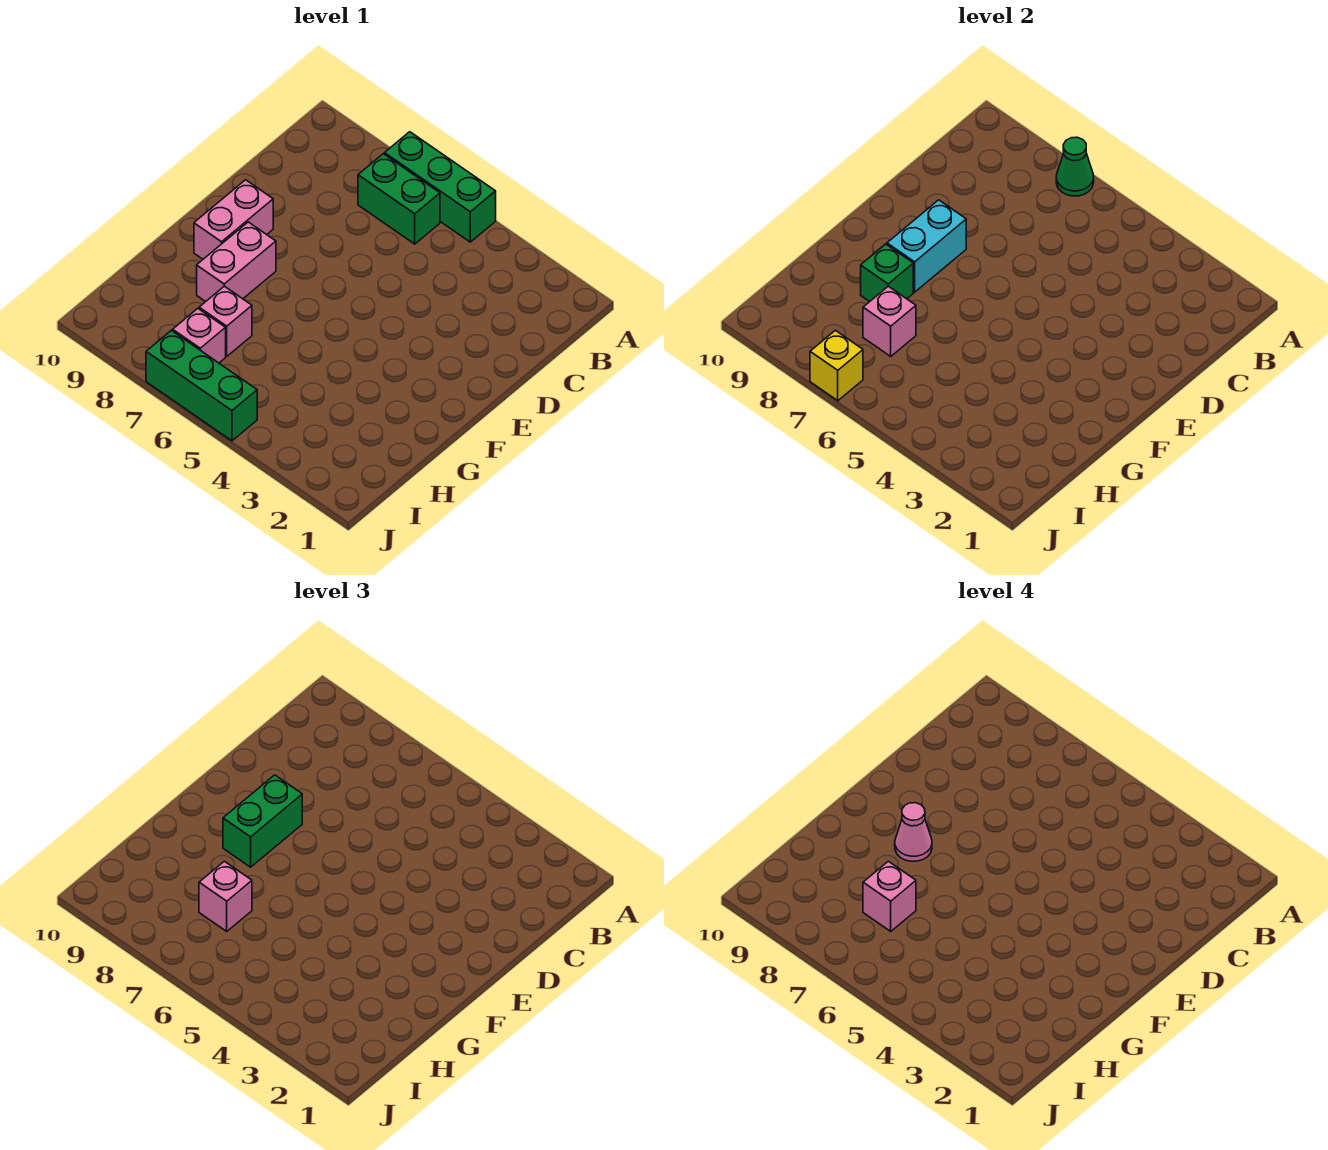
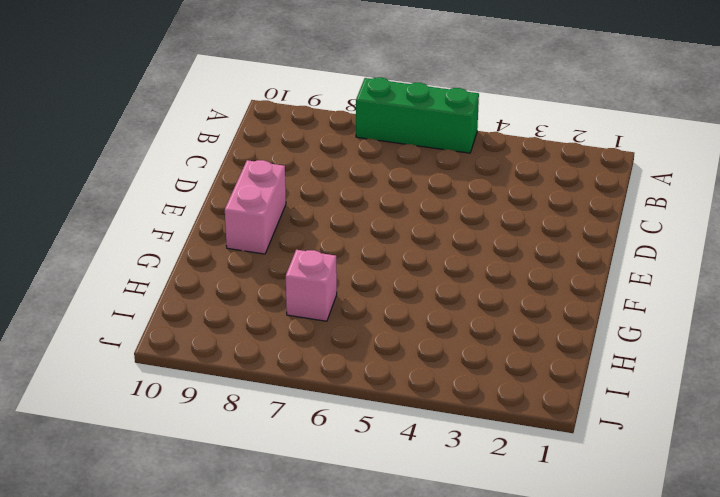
none -> green brick B6:B7 level 1
none -> pink brick F8:G8 level 1
none -> pink brick I7 level 1

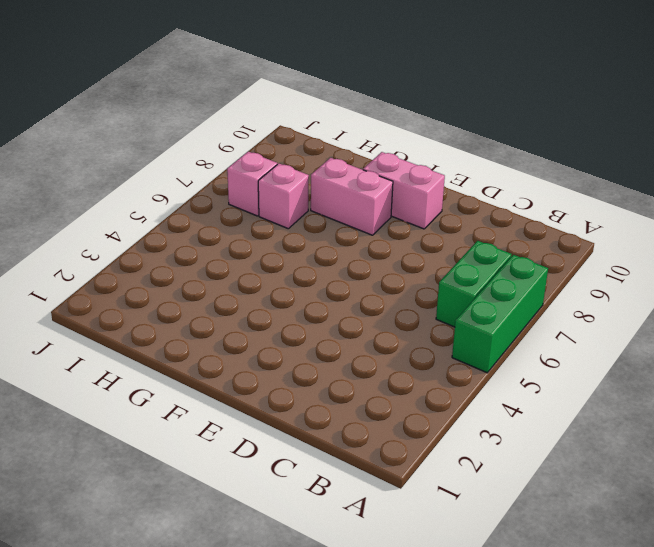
none -> green brick J5:J7 level 1
none -> green cone A7 level 2
none -> cyan brick E8:F8 level 2

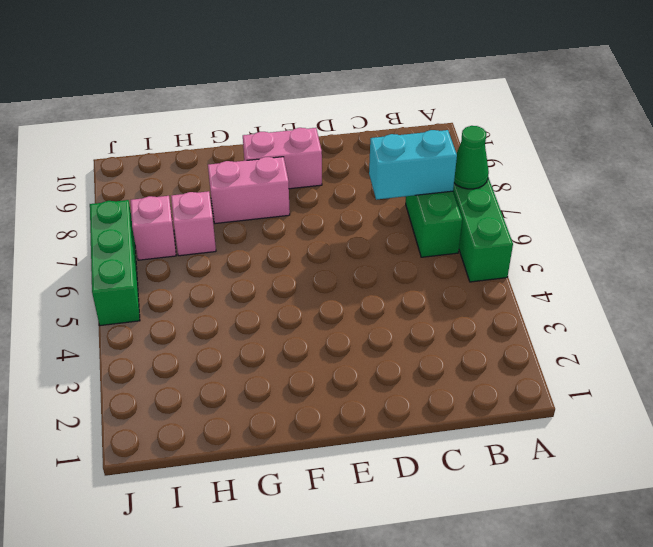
cyan brick B7:C7 level 2 -> cyan brick E8:F8 level 2
none -> green brick G8 level 2
none -> pink brick H7 level 2
none -> yellow brick J7 level 2

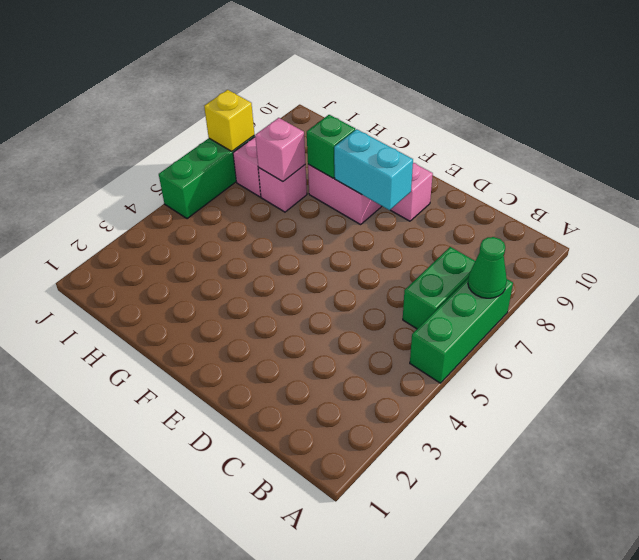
none -> green brick E8:F8 level 3
none -> pink brick H7 level 3
none -> pink cone F8 level 4

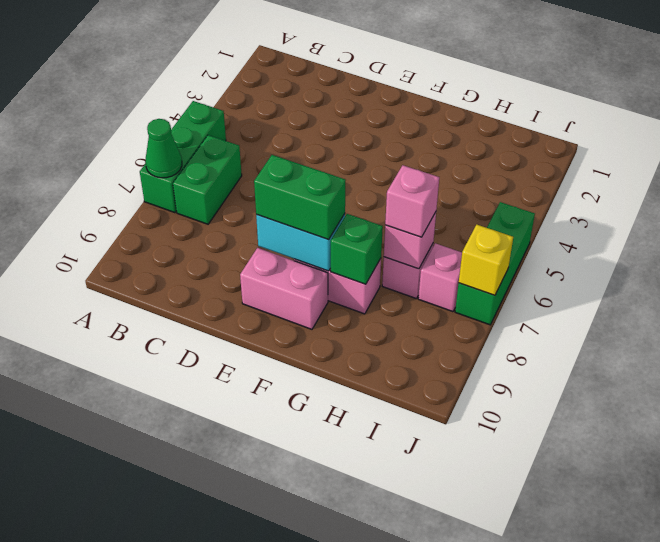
none -> pink cone F8 level 4
none -> pink brick H7 level 4

